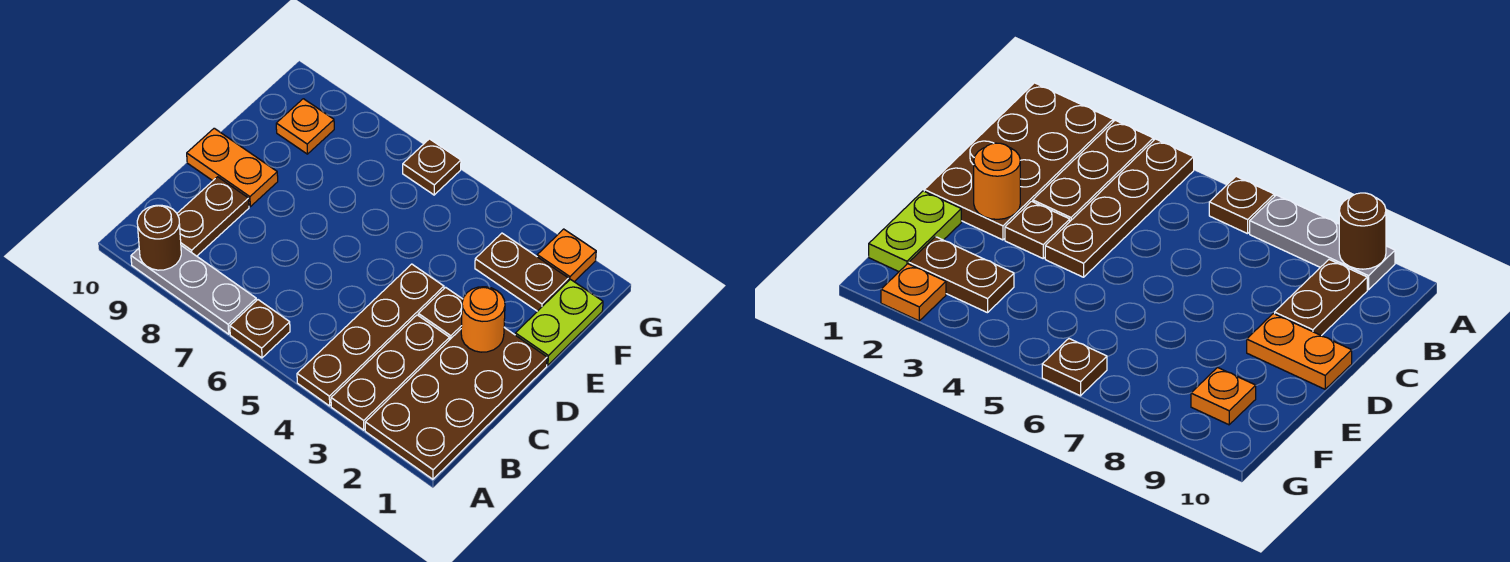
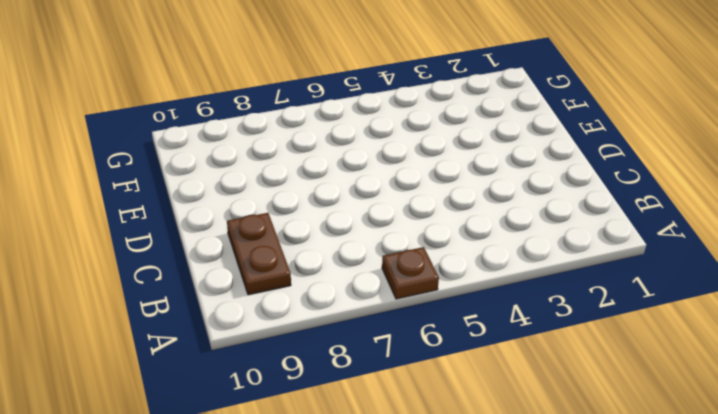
none -> brown plate A1:D2 level 1
none -> brown plate A3:C3 level 1
none -> brown plate A4:D4 level 1

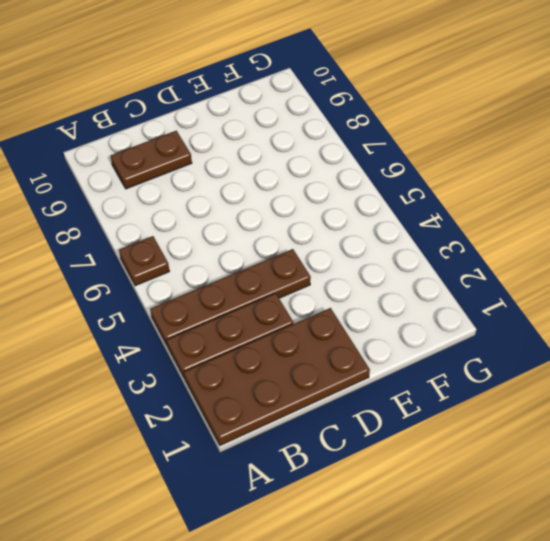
none -> grey plate A7:A9 level 1
none -> brown plate D3 level 1
none -> orange plate D9:D10 level 1

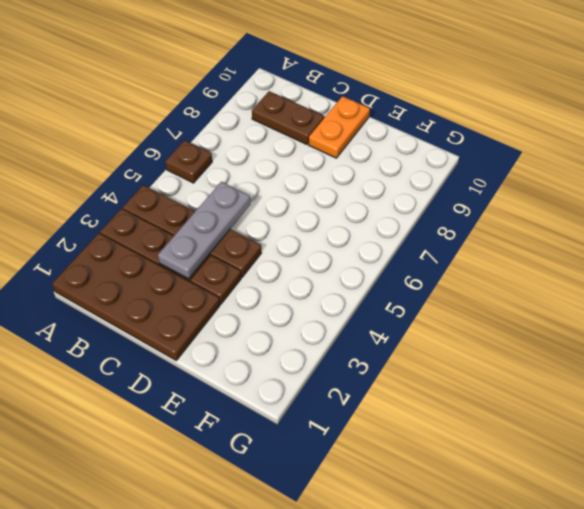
grey plate C3:C5 level 2 -> grey plate A7:A9 level 1
none -> lime plate E1:F1 level 1
none -> brown plate F2:F3 level 1
none -> orange plate F9 level 1

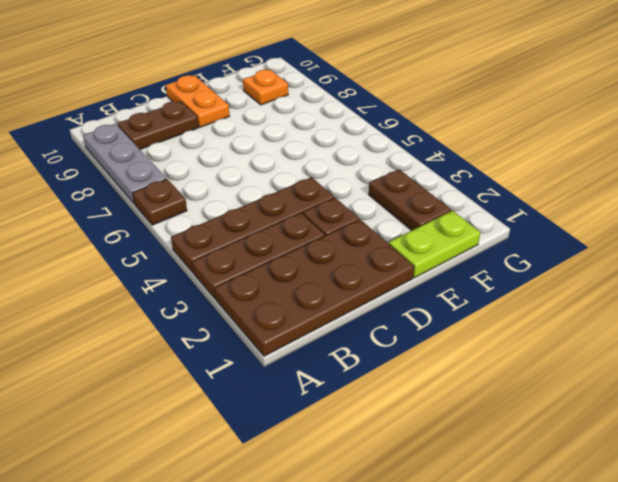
none -> orange plate G2 level 1
none -> brown plate G6 level 1
none -> brown round brick A9 level 2

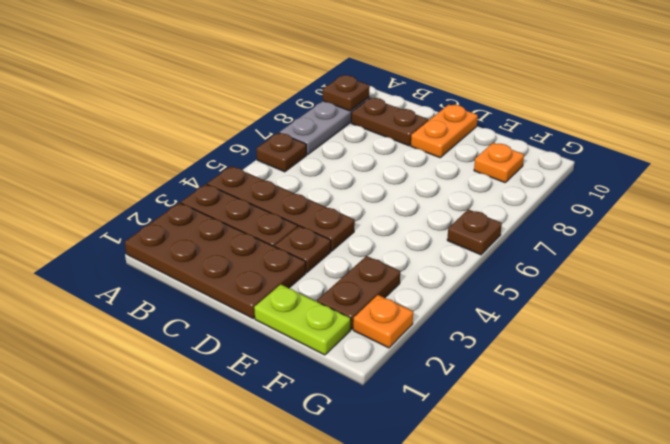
brown plate A9 level 2 -> brown round brick A9 level 2
none -> orange round brick D2 level 2

